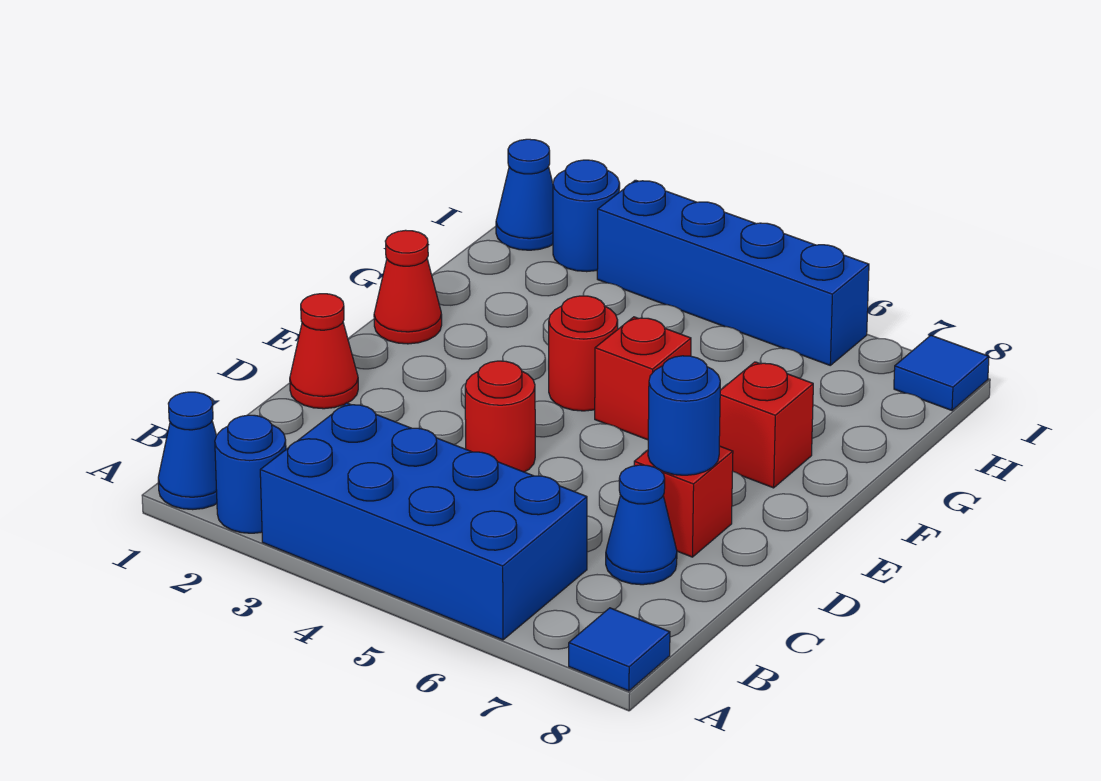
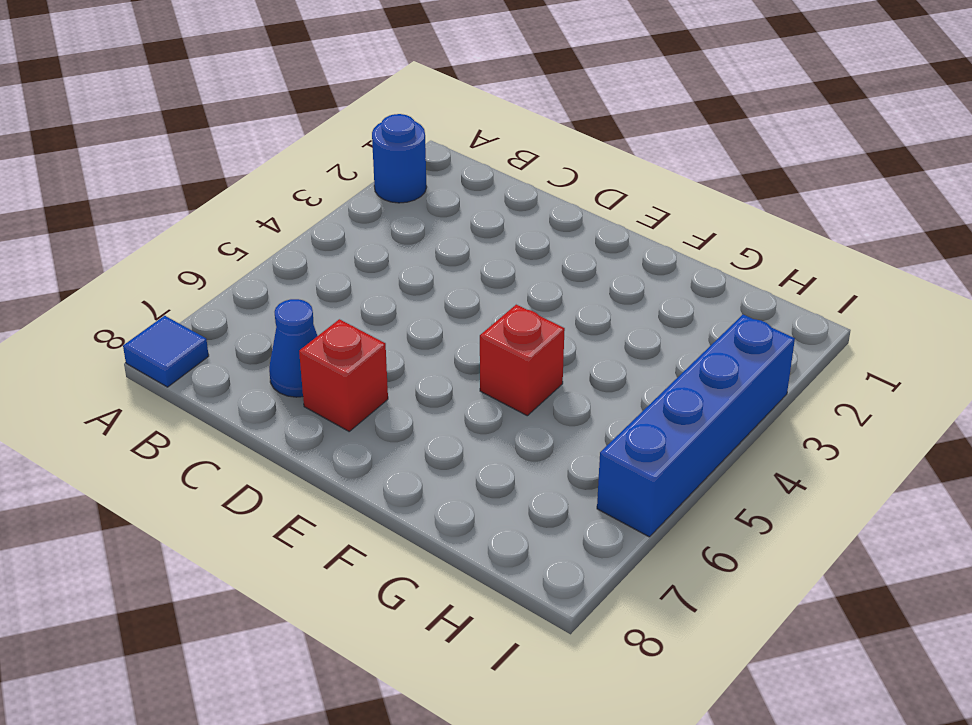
none -> blue cone A1 level 1
none -> blue brick A3:B6 level 1
none -> red cone D1 level 1

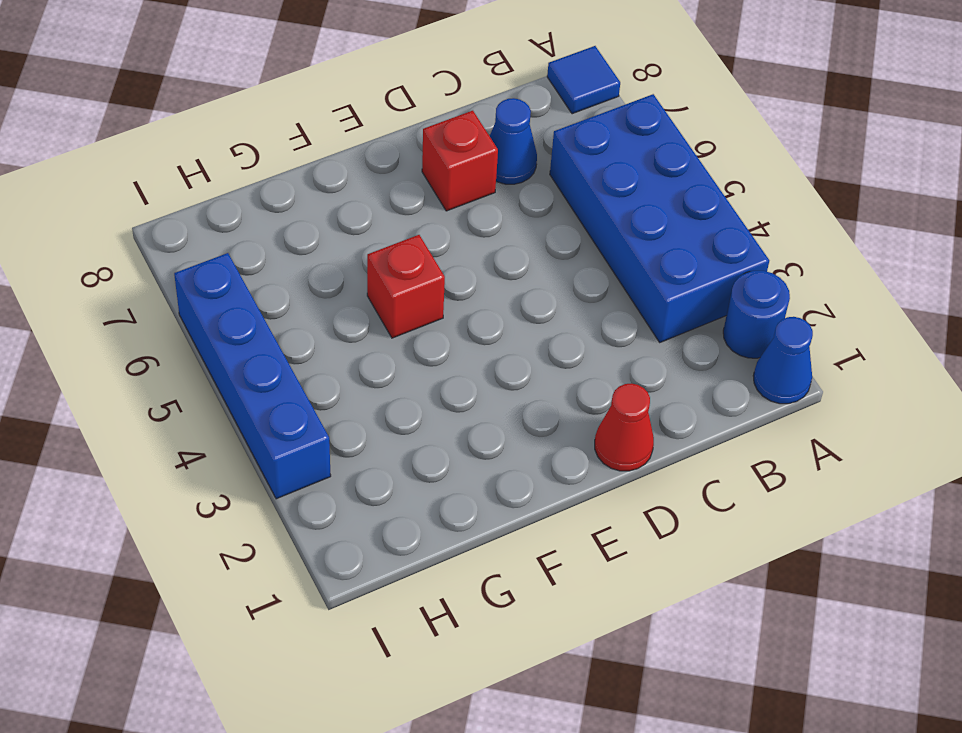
none -> red round brick D4 level 1
none -> red cone F1 level 1
none -> red round brick F4 level 1

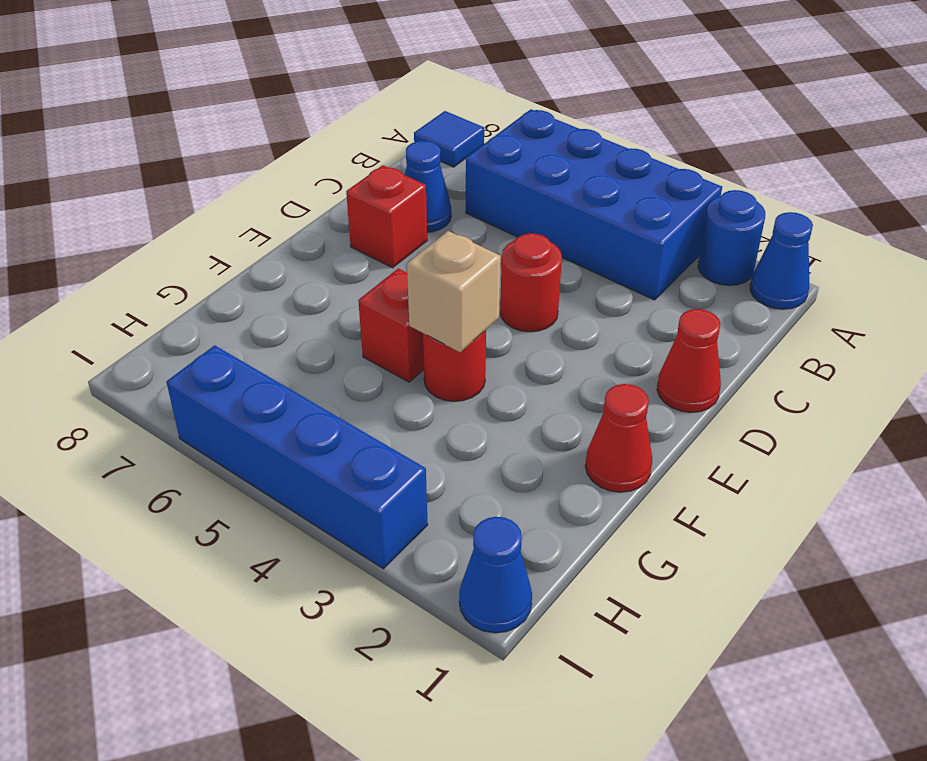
tan brick F4 level 2 -> none
none -> red brick F7 level 1
none -> blue round brick I2 level 1
none -> blue tile I8 level 1

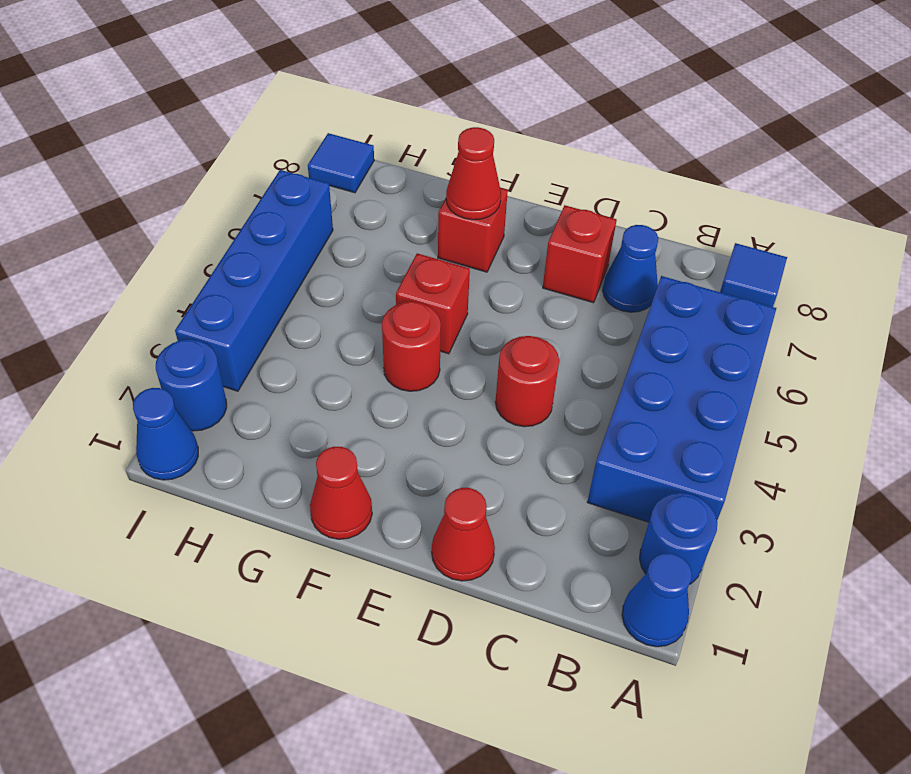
red cone F7 level 2 -> none
none -> blue round brick D7 level 2

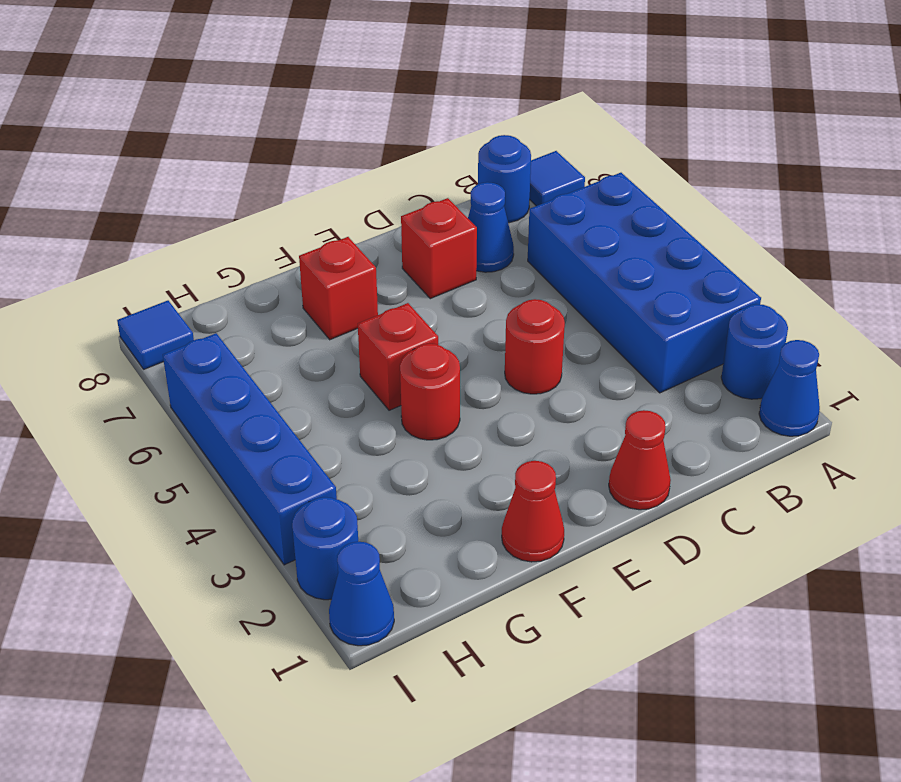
blue round brick B8 level 1 -> blue round brick D7 level 2

